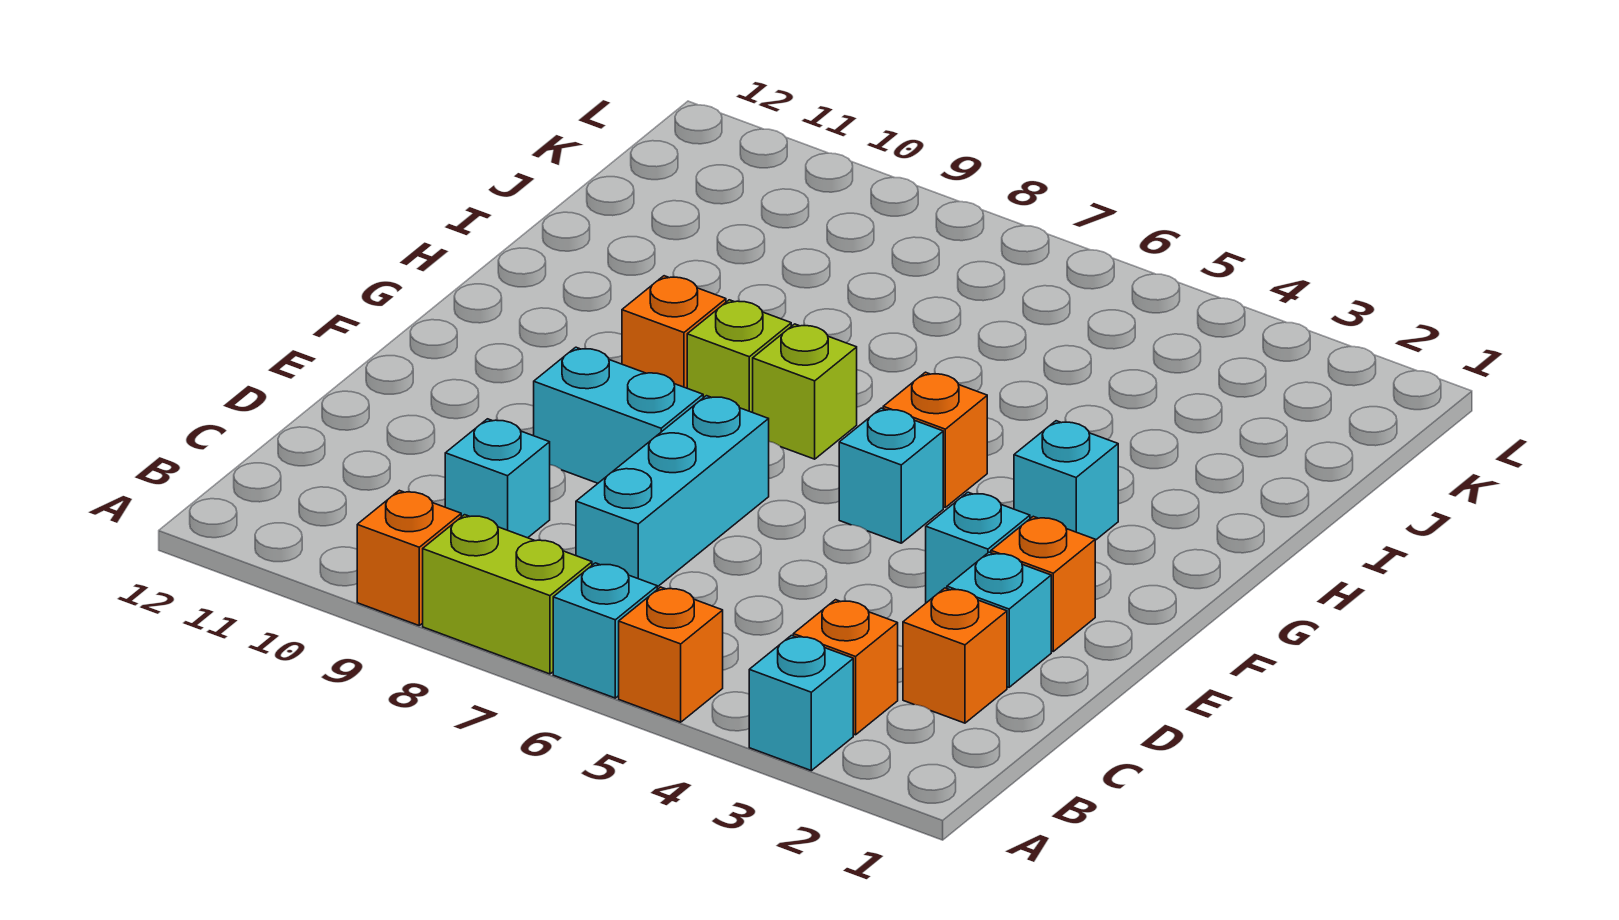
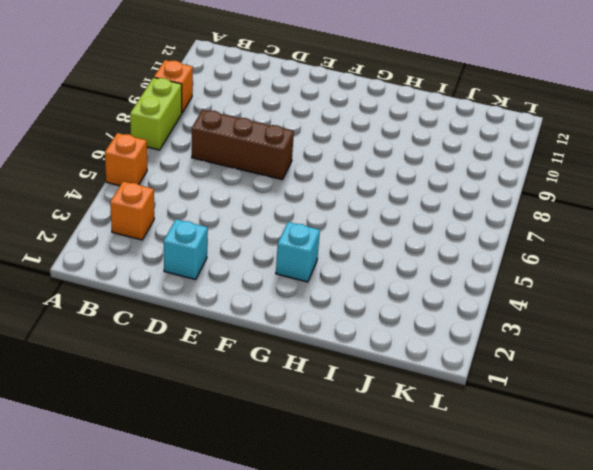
brown brick C7:E7 level 1 -> cyan brick C7:E7 level 1
none -> cyan brick A3 level 1
none -> cyan brick A6 level 1
none -> orange brick C2 level 1

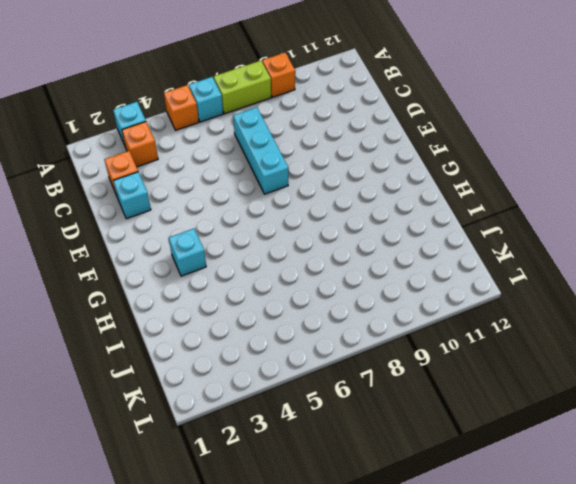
none -> cyan brick C9 level 1
none -> orange brick E2 level 1
none -> cyan brick E3 level 1

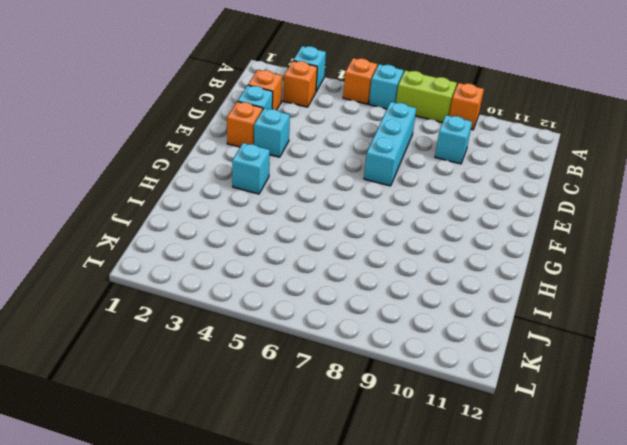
none -> cyan brick E8:E9 level 1
none -> cyan brick F5 level 1
none -> orange brick G5 level 1

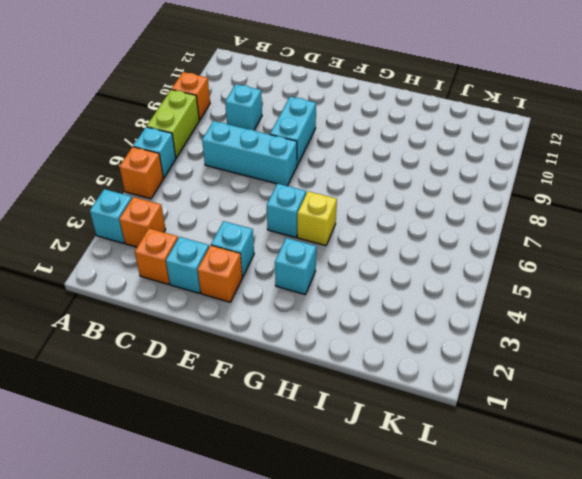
yellow brick G5 level 1 -> orange brick G5 level 1
none -> lime brick G7 level 1
none -> lime brick G8 level 1
none -> orange brick G9 level 1

